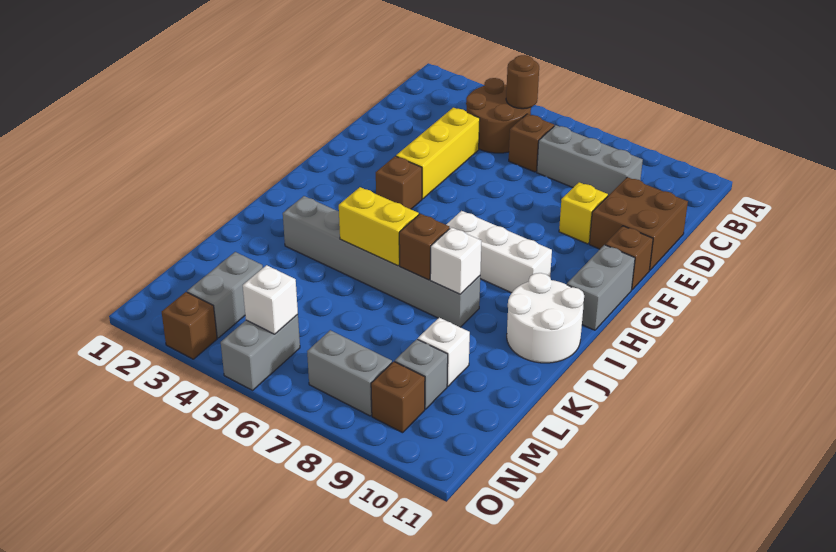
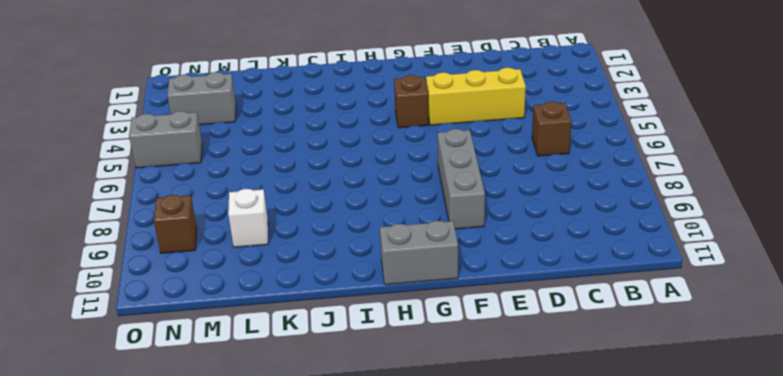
grey brick F7:F9 level 1 -> grey brick C7:C9 level 1
none -> brown round brick B4:C5 level 1
none -> brown brick D10:E11 level 1
none -> yellow brick E9 level 1

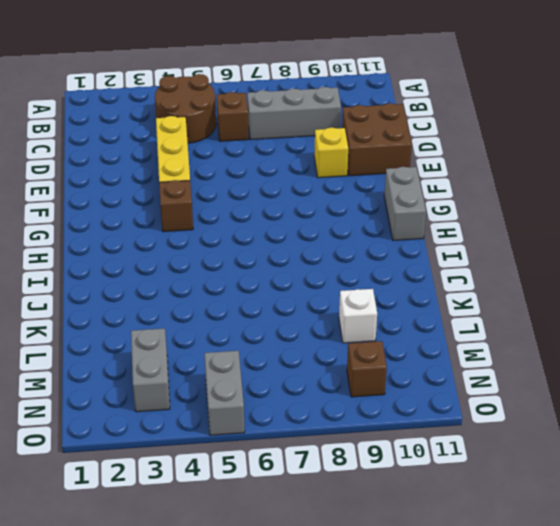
none -> brown brick F11 level 1
none -> white brick H7:H9 level 1
none -> white round brick I10:J11 level 1

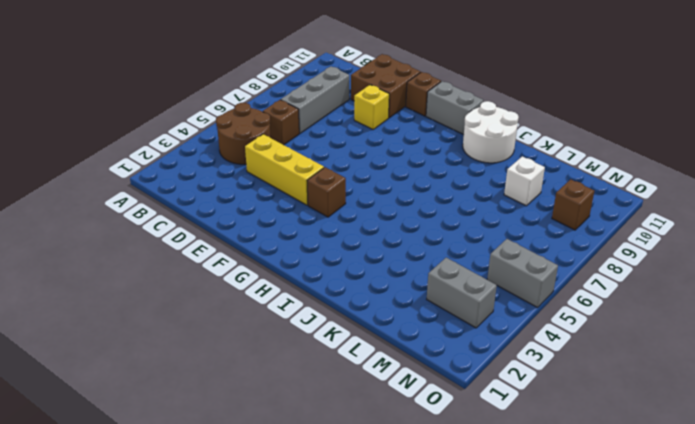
none -> white brick H7:H9 level 1
none -> grey brick J3:J8 level 1
none -> grey brick M9 level 1

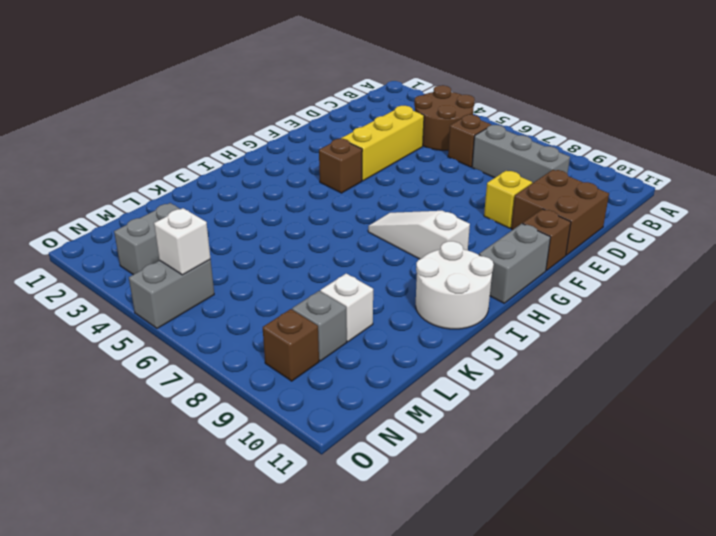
white slope H7:H9 level 1 top 9 -> white brick H7:H9 level 1
none -> grey brick J3:J8 level 1
none -> grey brick N7:N8 level 1
none -> brown brick O3 level 1

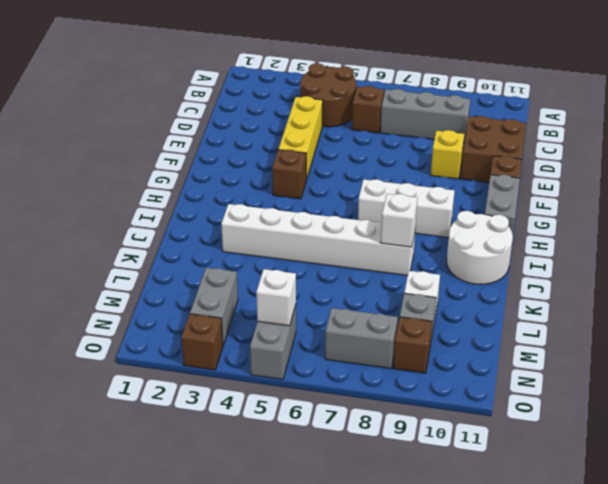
white brick J3:J8 level 1 -> grey brick J3:J8 level 1
none -> brown round brick B5 level 2
none -> yellow brick J5:J6 level 2
none -> brown brick J7 level 2

